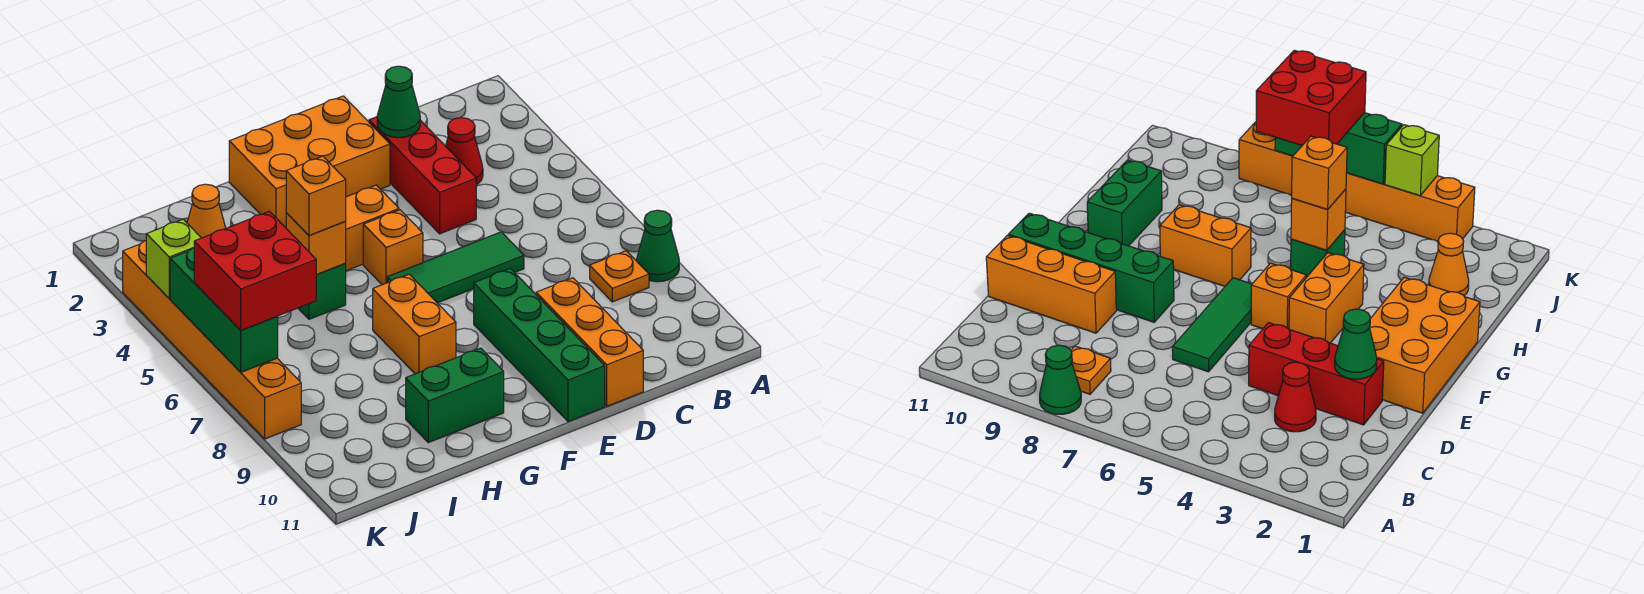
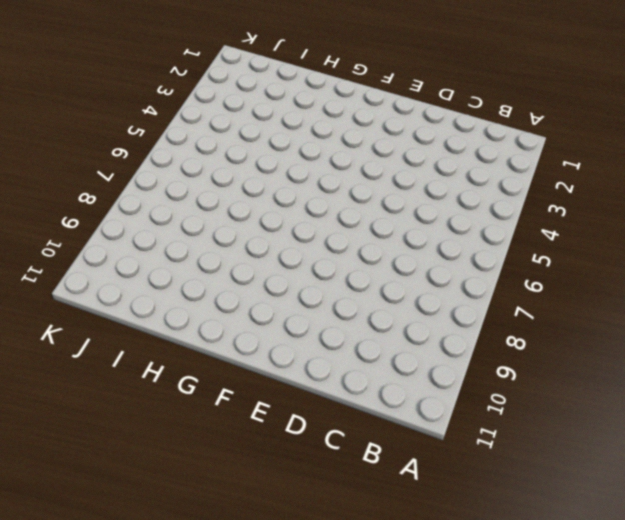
none -> green cone A8 level 1
none -> orange plate B8 level 1
none -> red cone C3 level 1

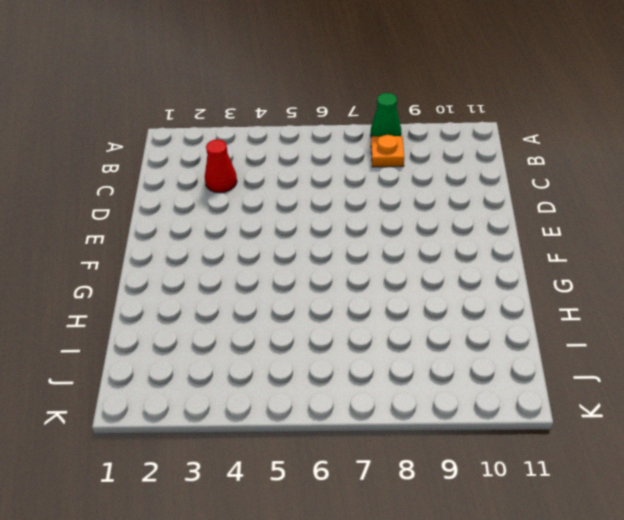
none -> red brick D2:D4 level 1
none -> green tile D6:F6 level 1
none -> orange brick D9:D11 level 1

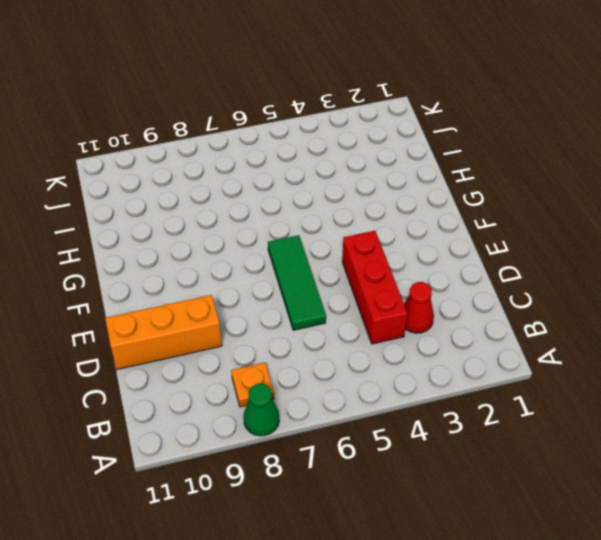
red brick C4:E4 level 1 -> red brick D2:D4 level 1
none -> orange brick E1:G2 level 1
none -> green brick E8:E11 level 1
none -> orange brick F4:G4 level 1

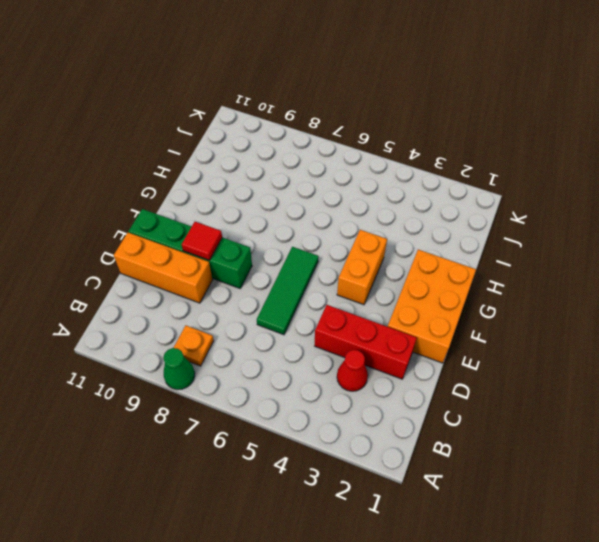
red tile E9 level 2 -> none
none -> orange brick F5 level 1
none -> orange brick G7:G8 level 1
none -> green brick G10:H10 level 1

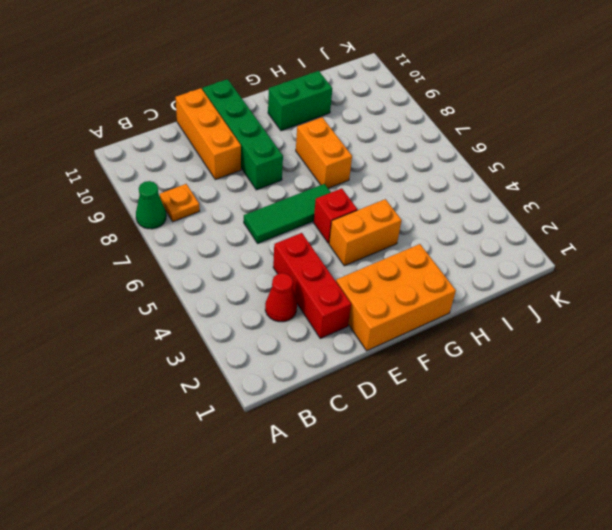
red brick F5 level 1 -> orange brick F5 level 1
none -> green brick H5 level 1
none -> orange cone I2 level 1
none -> orange brick K3:K8 level 1

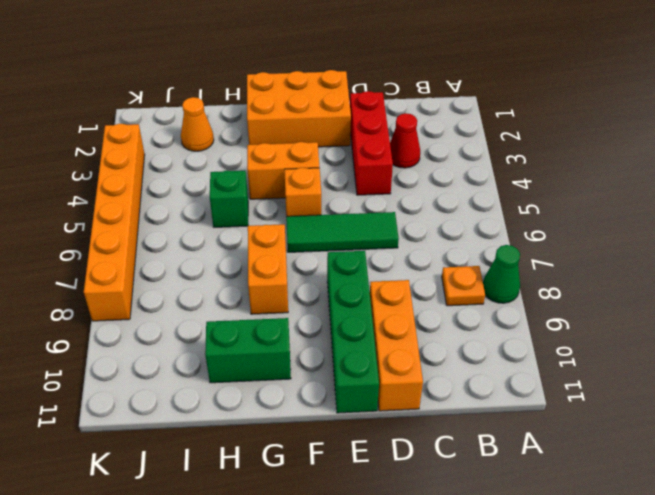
none -> green cone D2 level 2
none -> orange brick H5 level 2
none -> lime brick K4 level 2

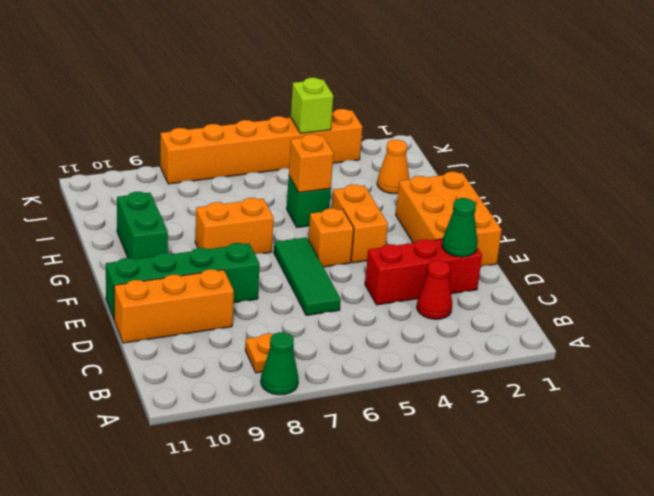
none -> green brick K5:K7 level 2
none -> orange brick H5 level 3
none -> red brick J6:K7 level 3

